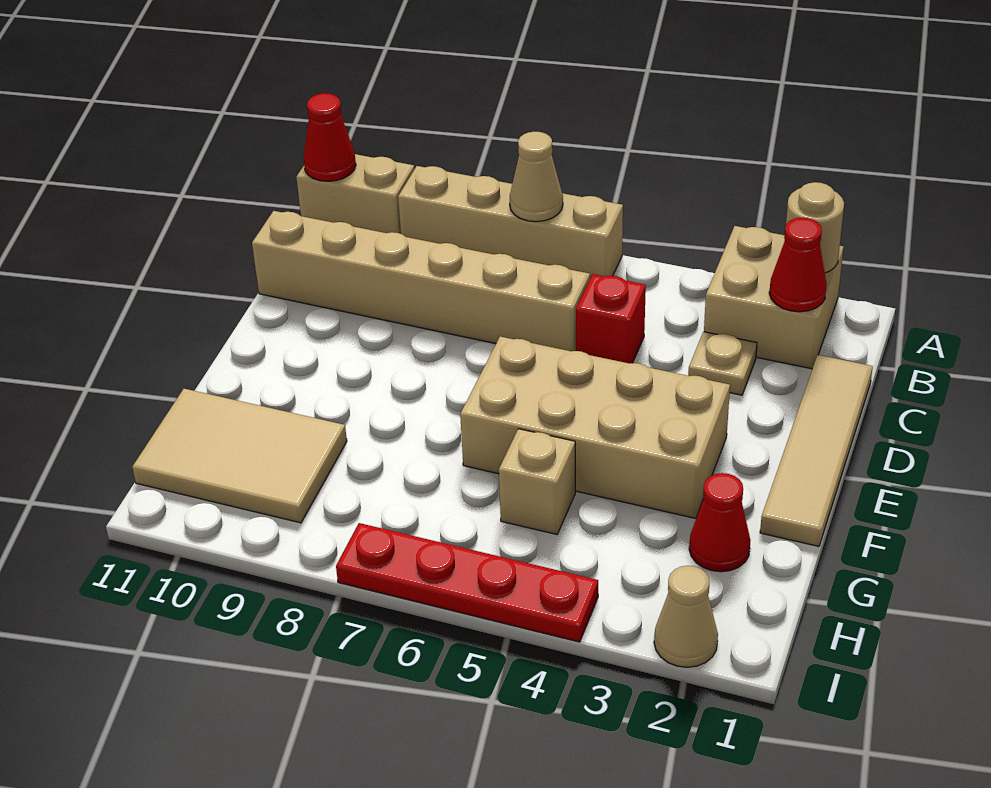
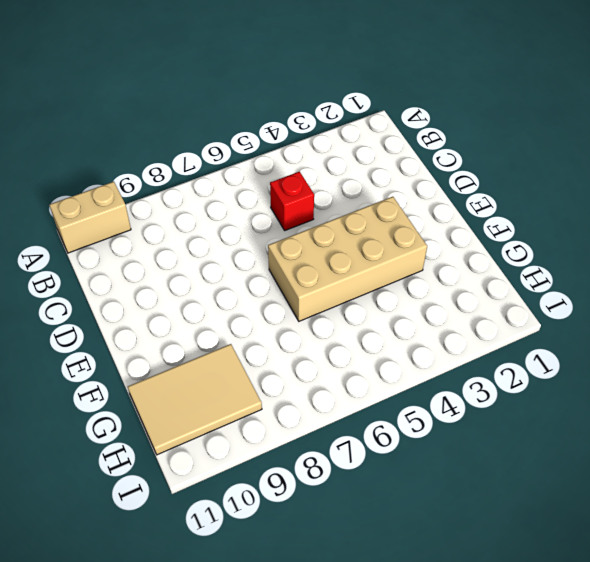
none -> tan brick A2:B3 level 1
none -> tan brick A6:A9 level 1
none -> tan tile C1:F1 level 1

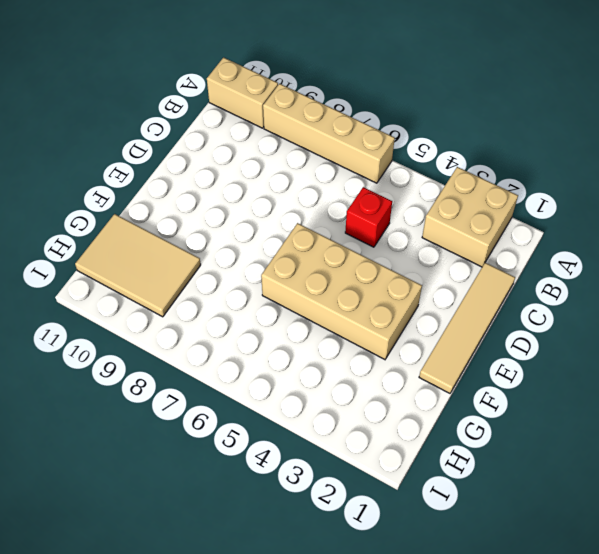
none -> tan plate C3 level 1
none -> tan brick C6:C11 level 1
none -> red cone G2 level 1

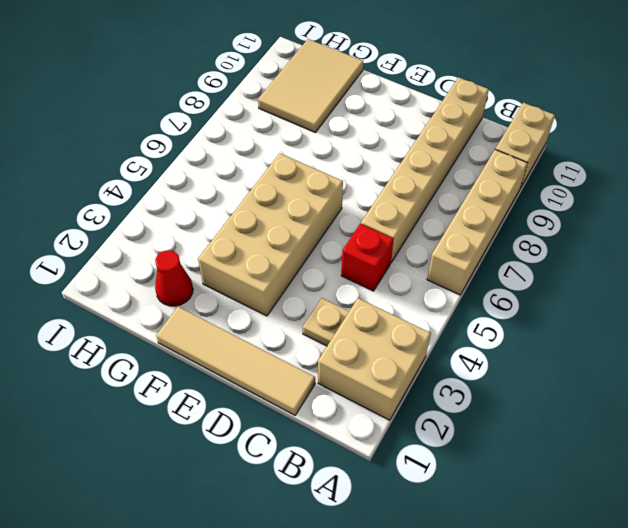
none -> tan brick G5 level 1
none -> tan cone I2 level 1
none -> red plate I4:I7 level 1

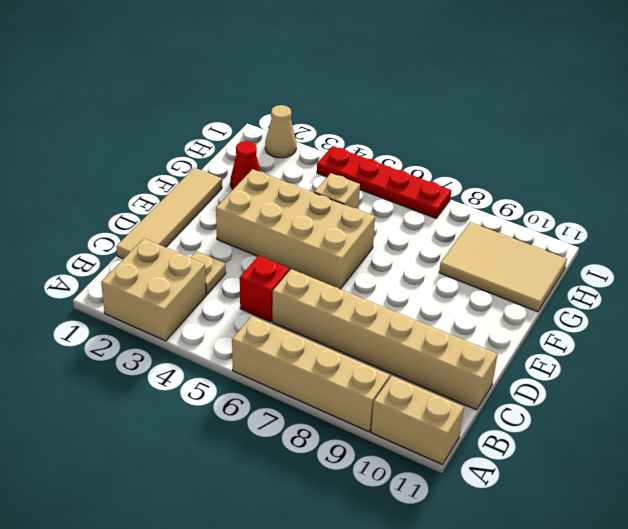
none -> tan round brick A2 level 2
none -> tan cone A7 level 2
none -> red cone A11 level 2

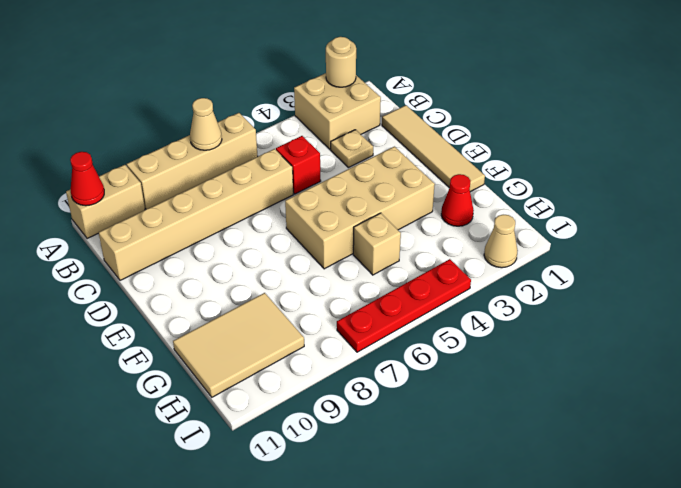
none -> red cone B2 level 2

